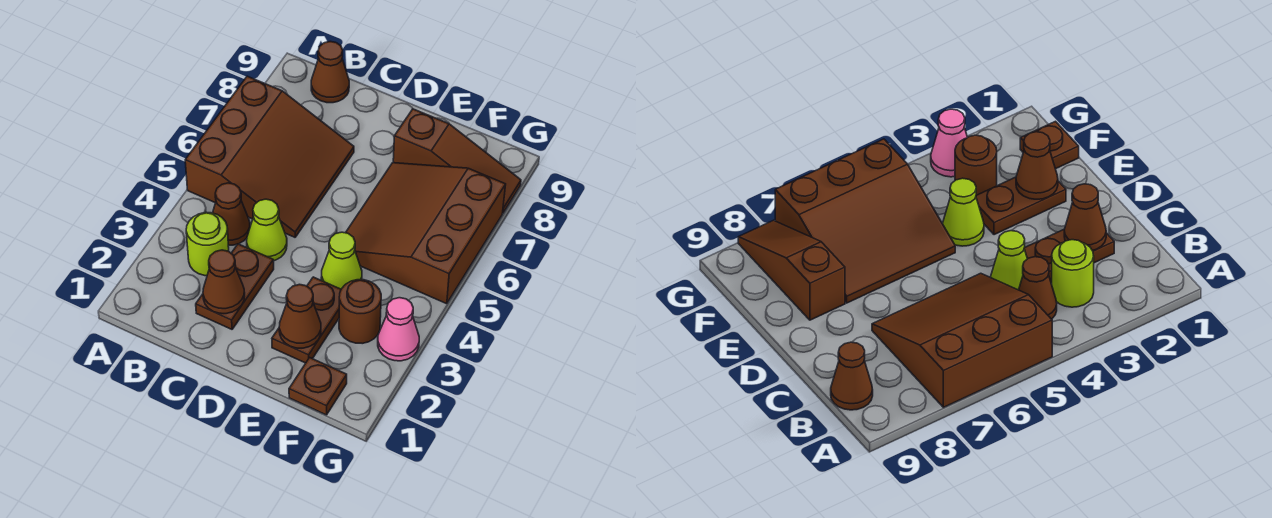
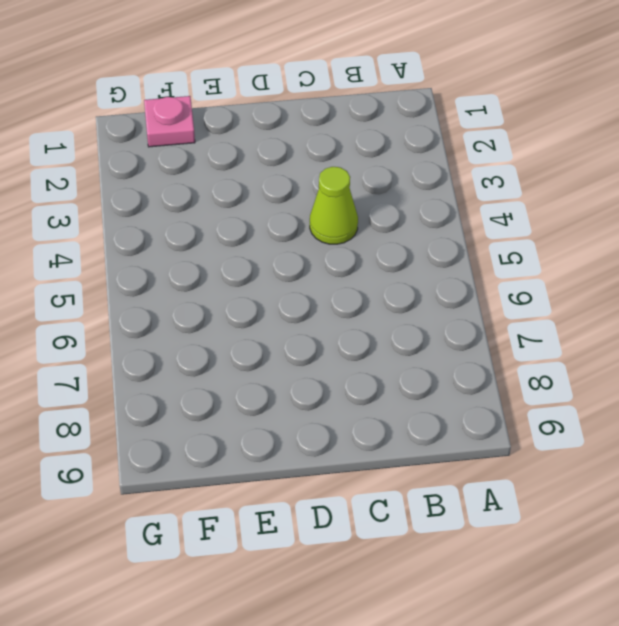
pink plate F1 level 1 -> brown plate F1 level 1
none -> brown slope A5:C7 level 1 top A
none -> lime round brick B3 level 1
none -> brown cone B4 level 1

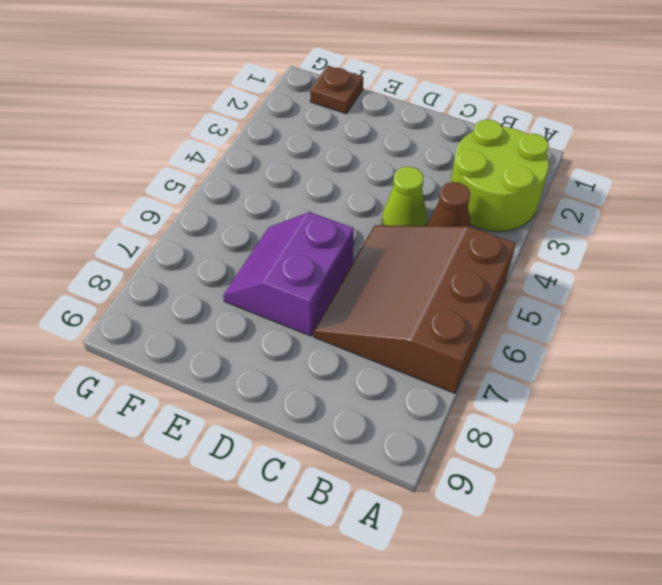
lime round brick A2:B3 level 1 -> lime round brick B3 level 1
purple slope D6:E7 level 1 top D -> brown slope E5:G7 level 1 top G
none -> brown cone B9 level 1
none -> brown plate C2:C3 level 1
none -> brown plate E2:E3 level 1

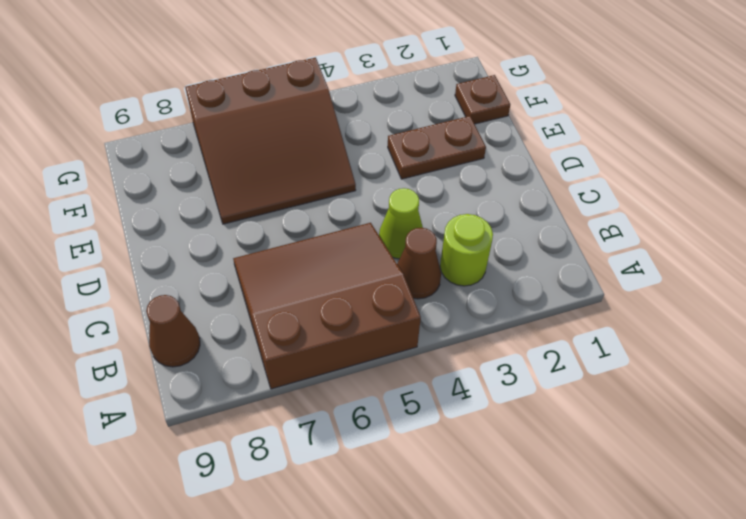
none -> brown plate C2:C3 level 1
none -> lime cone E4 level 1
none -> brown slope E8:G8 level 1 top E

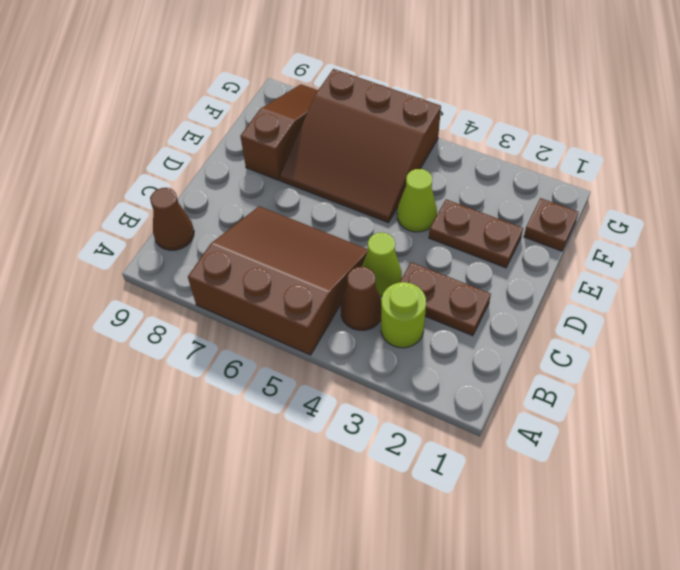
none -> brown round brick F3 level 1
none -> pink cone G3 level 1
none -> brown cone C2 level 2

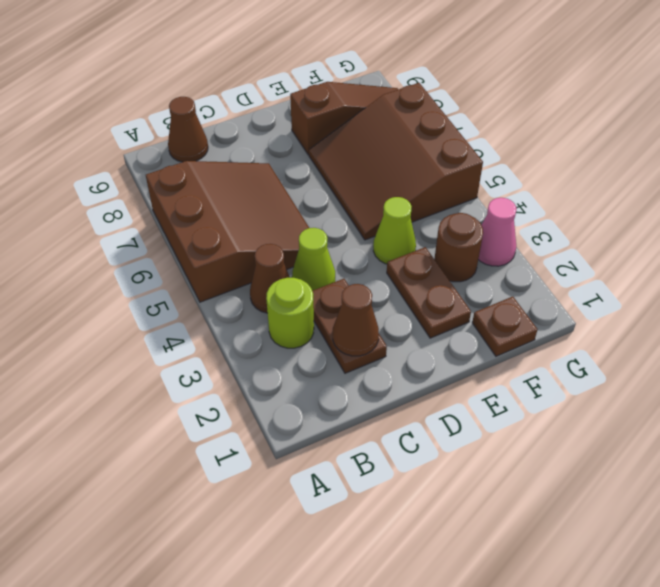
none -> brown cone E2 level 2

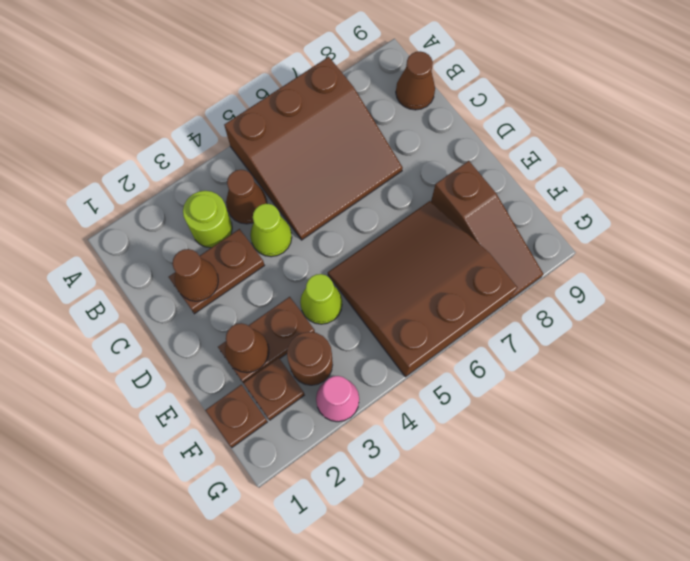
brown plate F2 level 1 -> none

